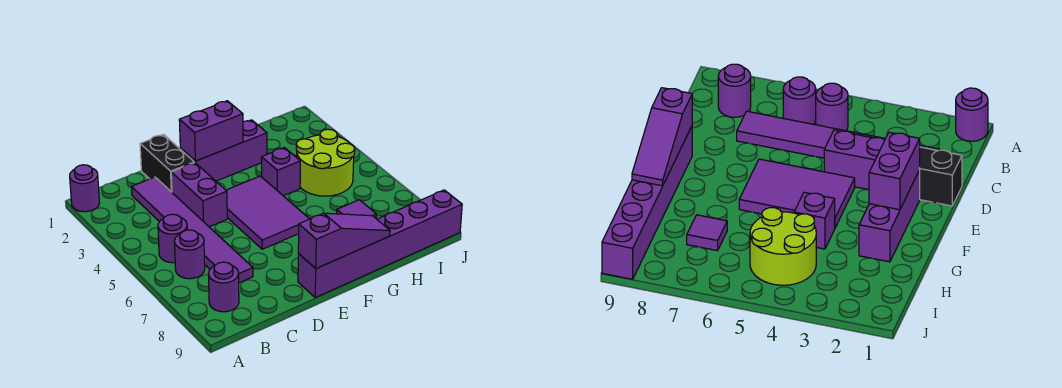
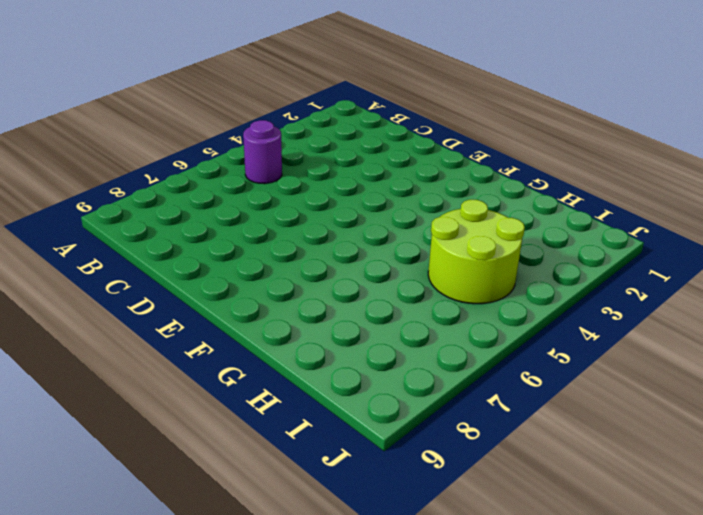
none -> purple round brick A1 level 1
none -> purple round brick B6 level 1
none -> purple round brick B8 level 1

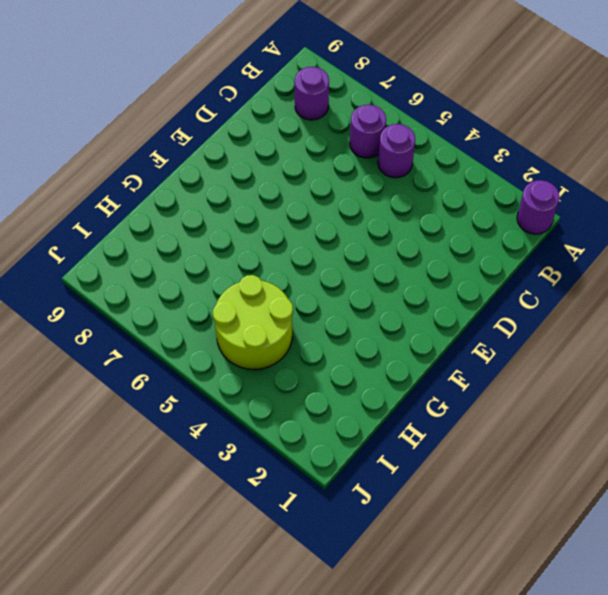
none -> purple tile C2:C7 level 1
none -> black brick D1:D2 level 1
none -> purple brick D3:D4 level 1

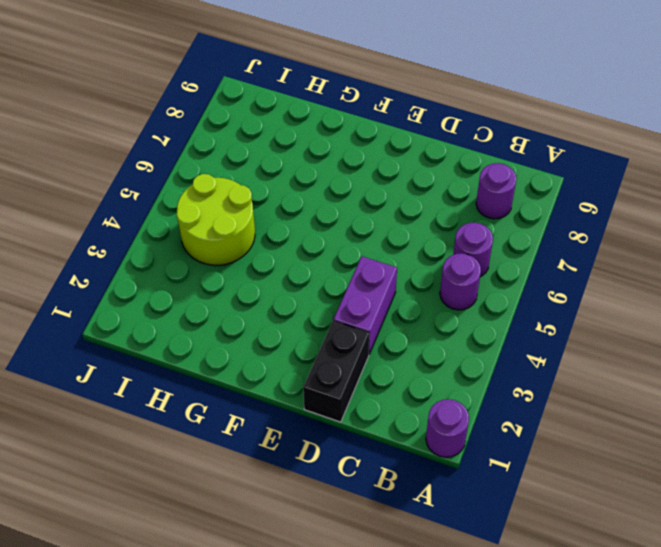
none -> purple tile C2:C7 level 1
none -> purple brick E2:G2 level 1
none -> purple tile E4:F6 level 1

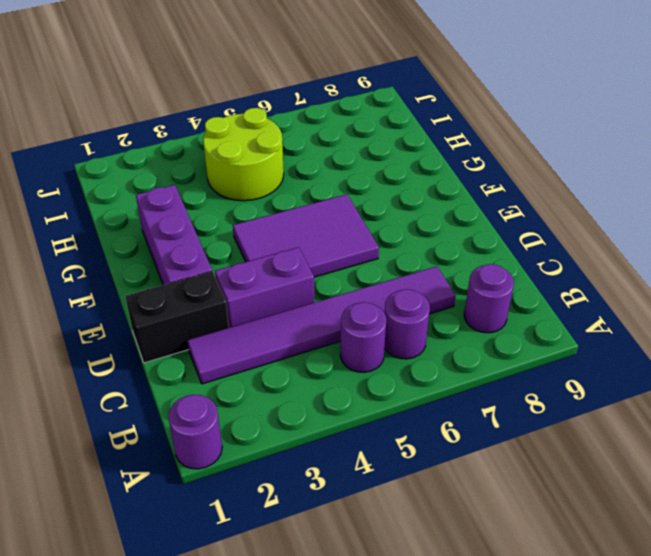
none -> purple brick E9:J9 level 1
none -> purple brick G4 level 1
none -> purple tile H7 level 1

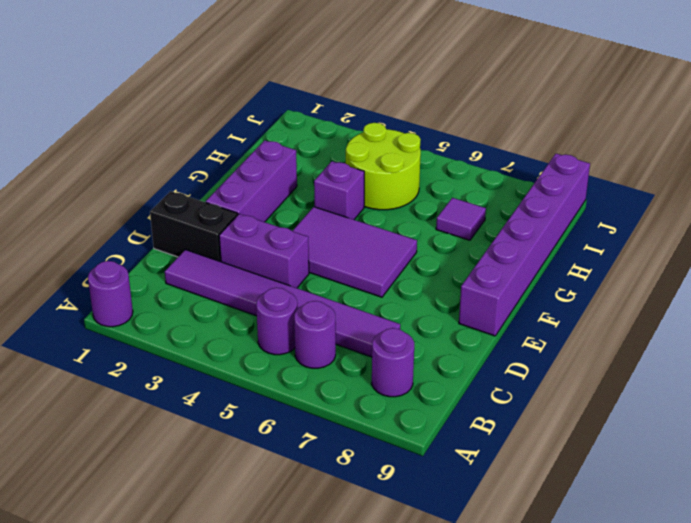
none -> purple brick E2:F2 level 2
none -> purple slope E9:G9 level 2 top E

